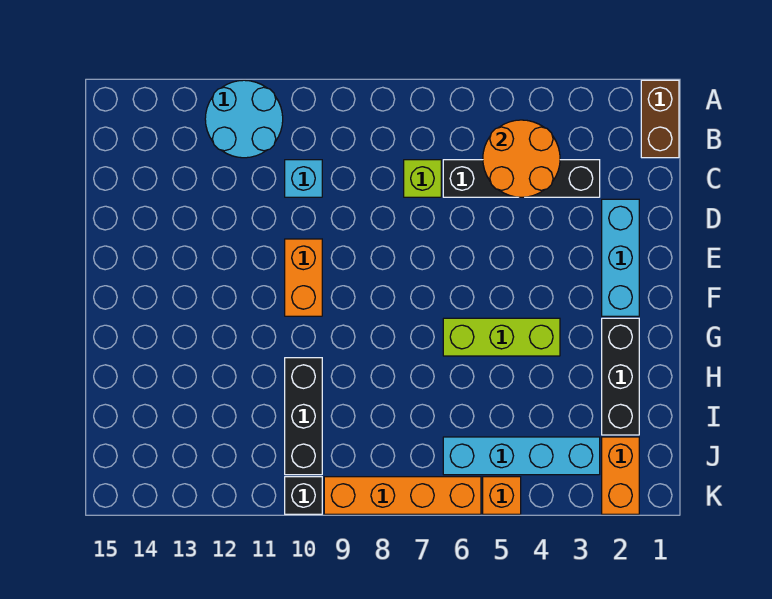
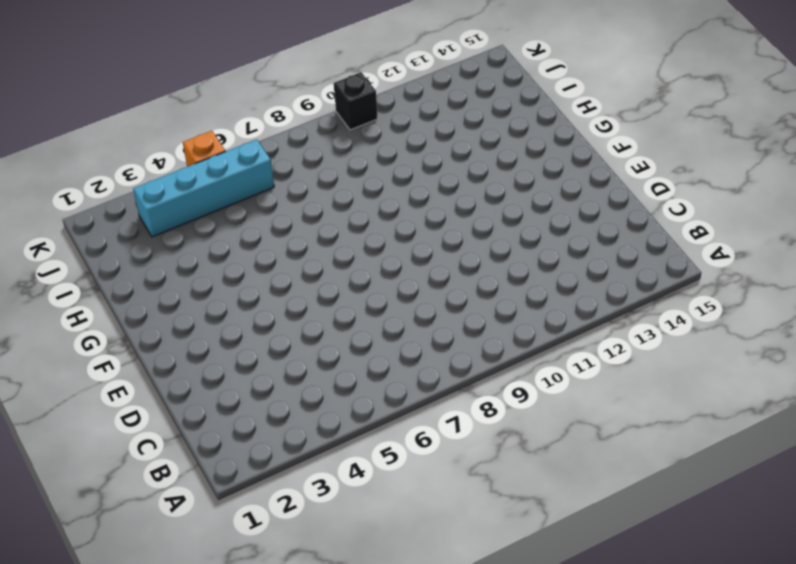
none -> brown brick A1:B1 level 1
none -> cyan round brick A11:B12 level 1
none -> black brick C3:C6 level 1

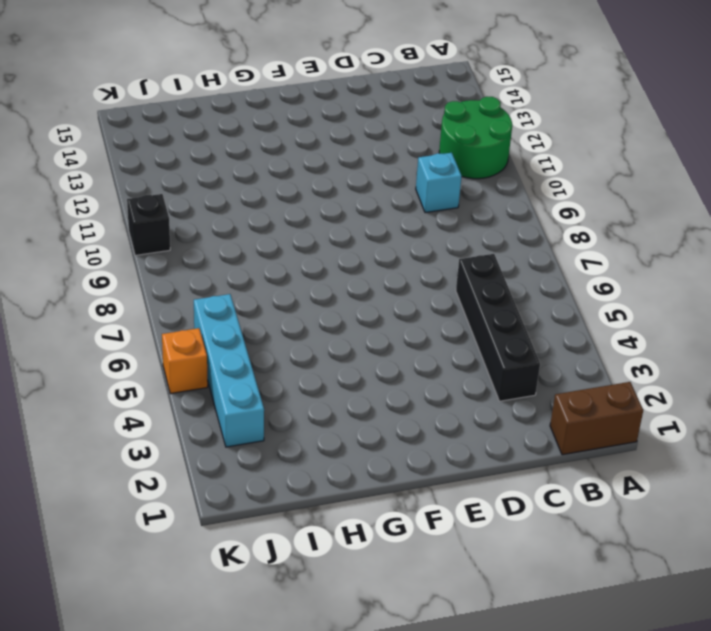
green round brick A11:B12 level 1 -> cyan round brick A11:B12 level 1
none -> lime brick C7 level 1
none -> cyan brick D2:F2 level 1
none -> orange brick E10:F10 level 1

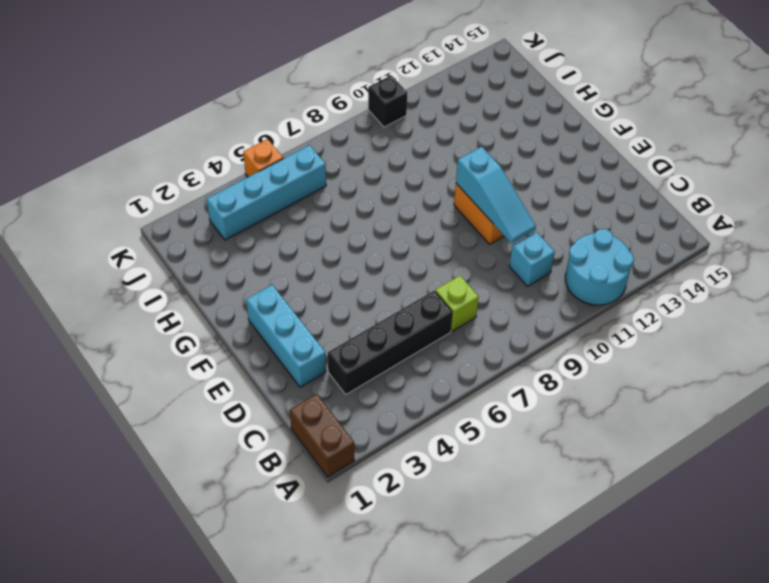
cyan slope D10:F10 level 2 top F -> none
none -> black brick G2:I2 level 1
none -> lime brick G4:G6 level 1
none -> black brick H10:J10 level 1

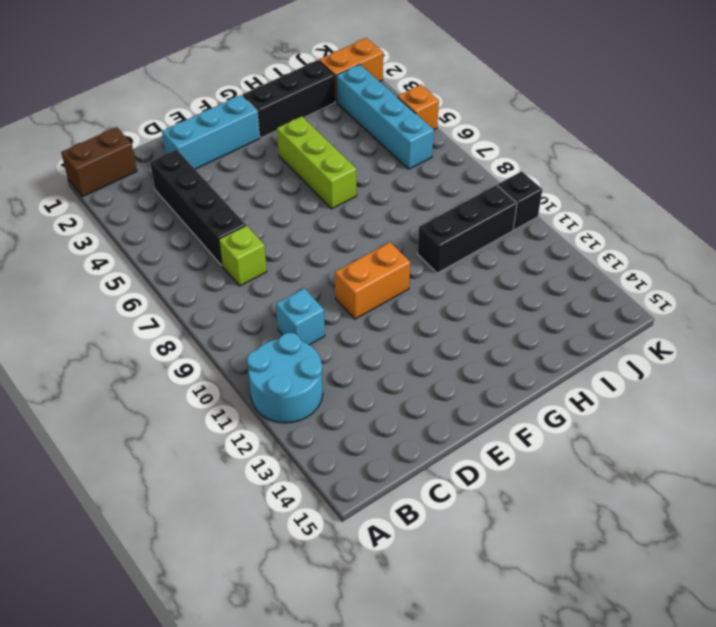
none -> orange brick K6:K9 level 1
none -> orange round brick B4:C5 level 2

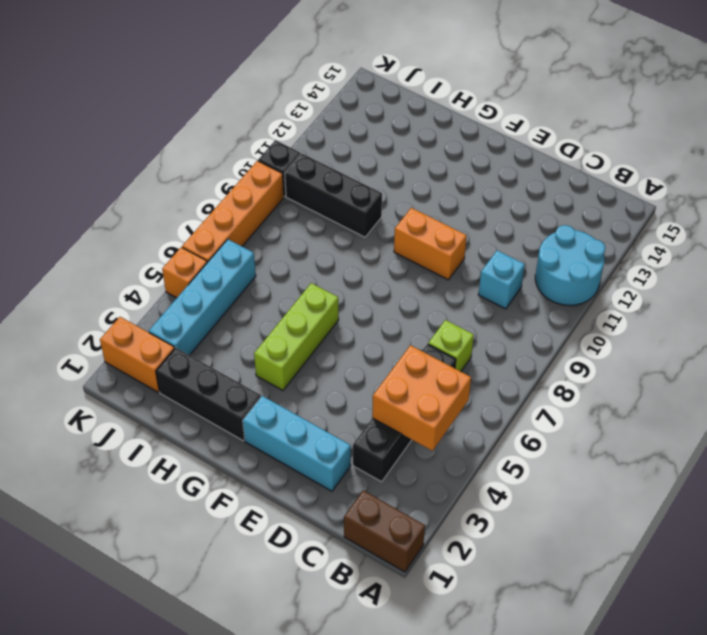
orange brick B4:C5 level 2 -> orange round brick B4:C5 level 2

